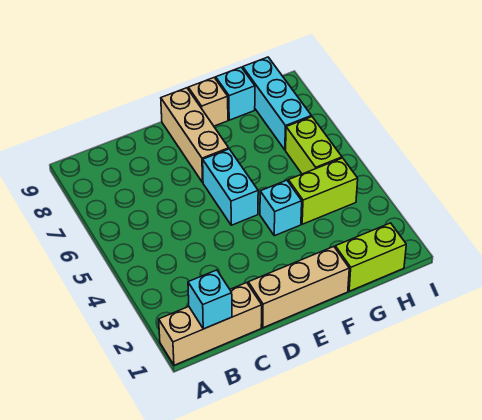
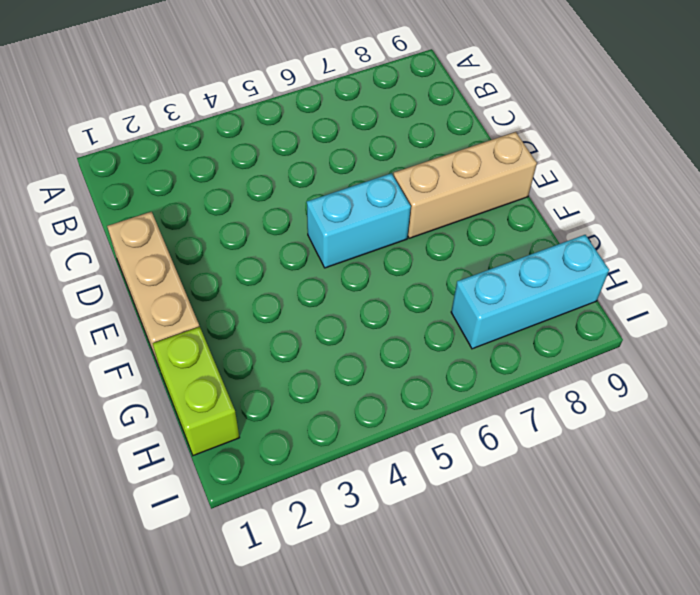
none -> tan brick A1:C1 level 1
none -> cyan brick F4 level 1
none -> tan brick F9 level 1

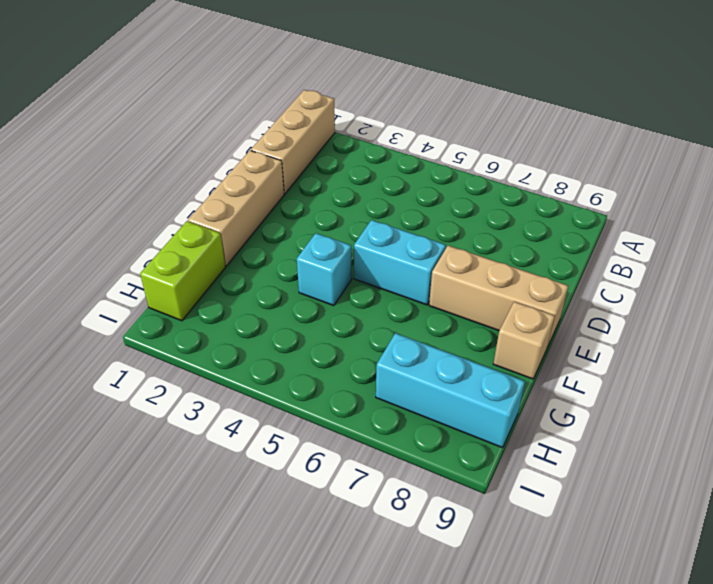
none -> lime brick G4:H4 level 1
none -> cyan brick G9 level 1
none -> lime brick H5:H6 level 1

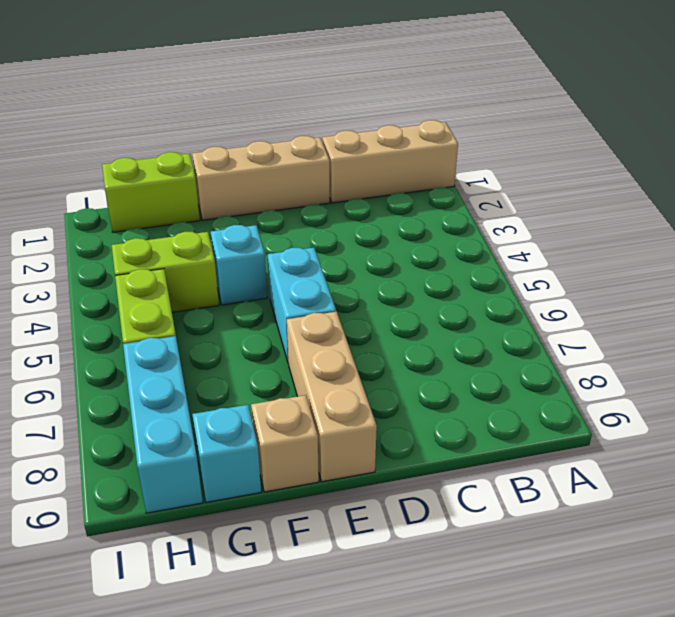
none -> cyan brick B1 level 2

